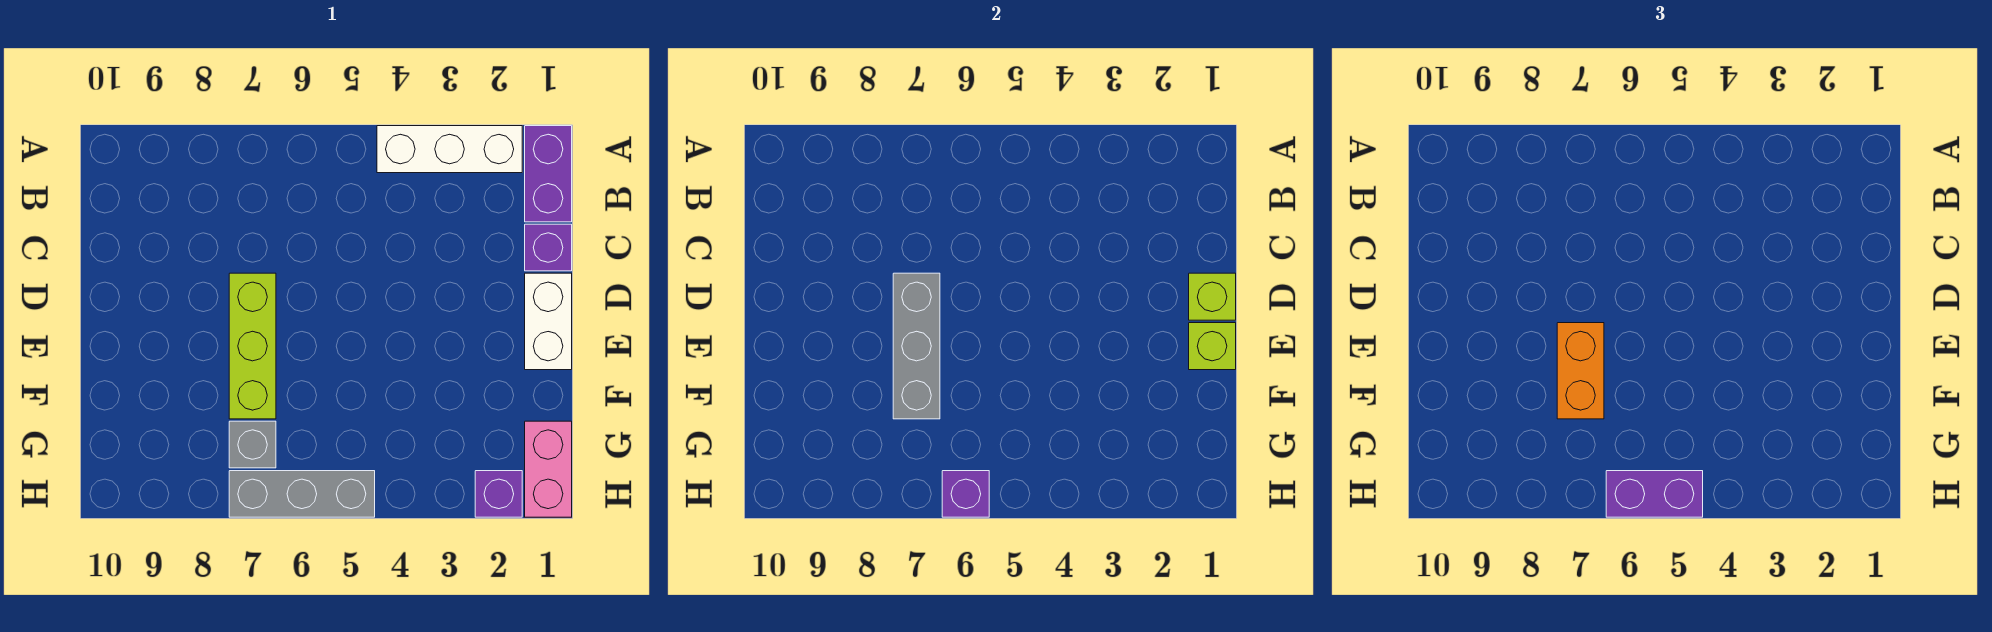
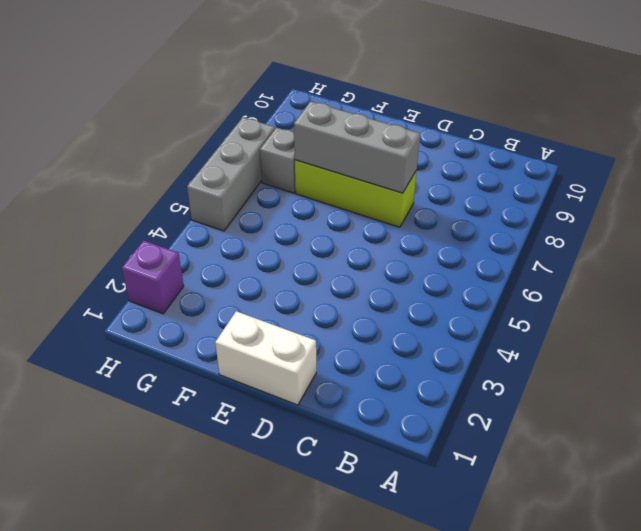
none -> purple brick A1:B1 level 1
none -> white brick A2:A4 level 1
none -> purple brick C1 level 1

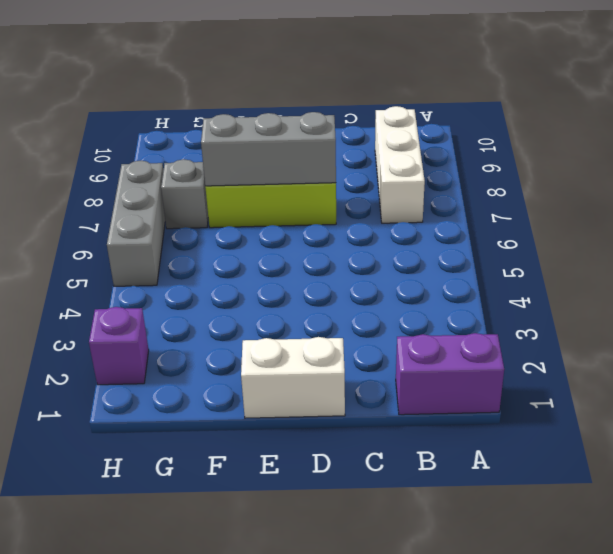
white brick B7:B9 level 1 -> white brick A2:A4 level 1
none -> purple brick C1 level 1
none -> pink brick G1:H1 level 1
none -> lime brick D1 level 2

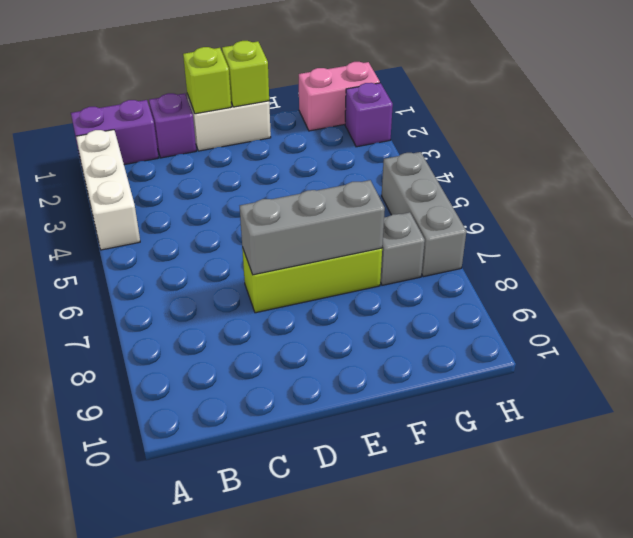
none -> purple brick H6 level 2
none -> orange brick E7:F7 level 3
none -> purple brick H5:H6 level 3

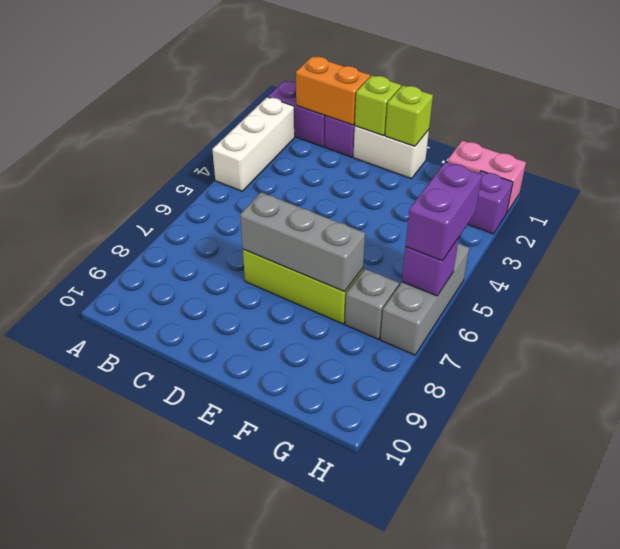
orange brick B1:C1 level 2 -> orange brick E7:F7 level 3

